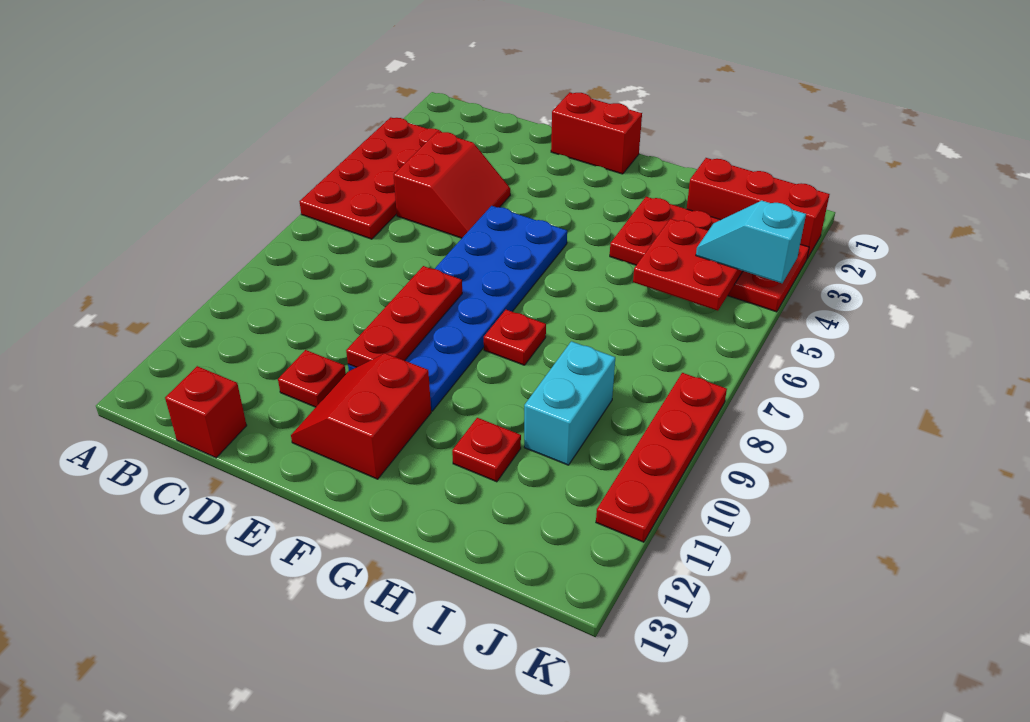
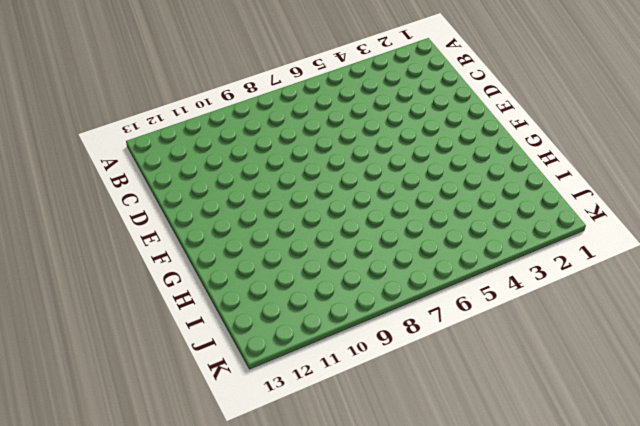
none -> red plate A3:B6 level 1
none -> red slope C4:D5 level 1 top C
none -> red brick C13 level 1

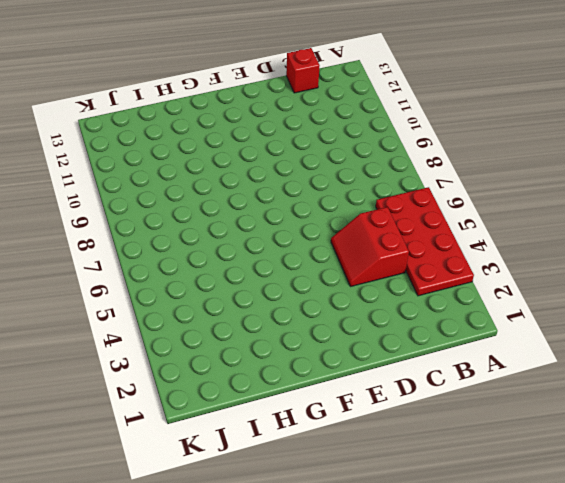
none -> red plate D11 level 1
none -> red brick E1:F1 level 1
none -> blue plate E5:F10 level 1

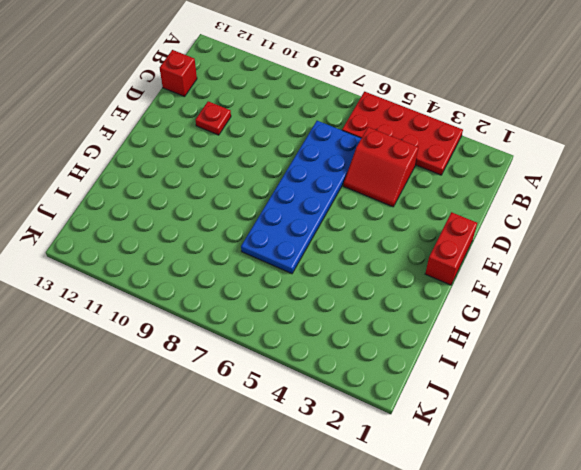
blue plate C6:H7 level 1 -> blue plate E5:F10 level 1
none -> red slope E11:F12 level 1 top F
none -> red plate G8 level 1
none -> red plate H3:K4 level 1

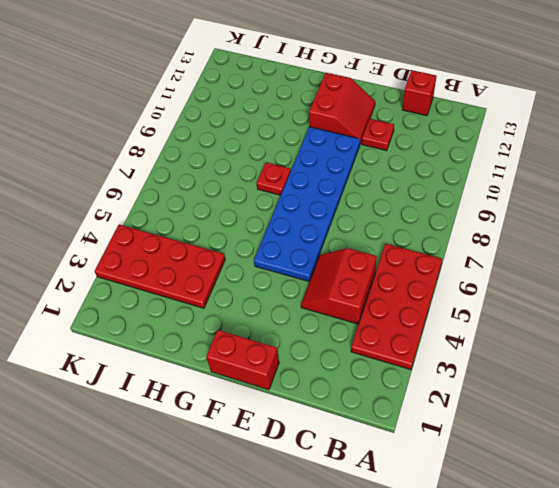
none -> red plate H11 level 1
none -> red brick I2:K2 level 1
none -> cyan brick I9:I10 level 1

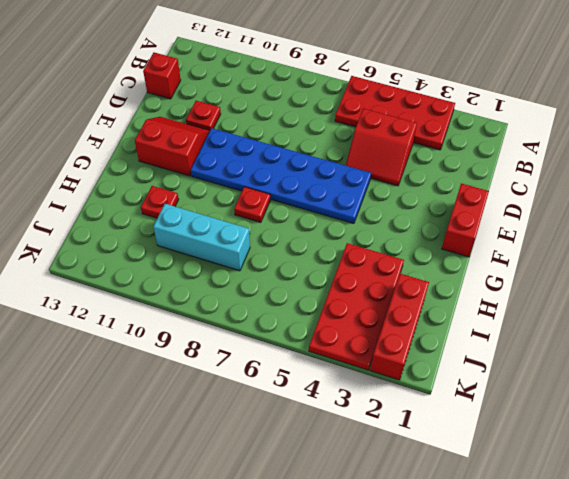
cyan brick I8:I10 level 1 -> cyan brick I9:I10 level 1
none -> red plate K8:K11 level 1
none -> red plate E8:E10 level 2
none -> red plate I4:J5 level 2

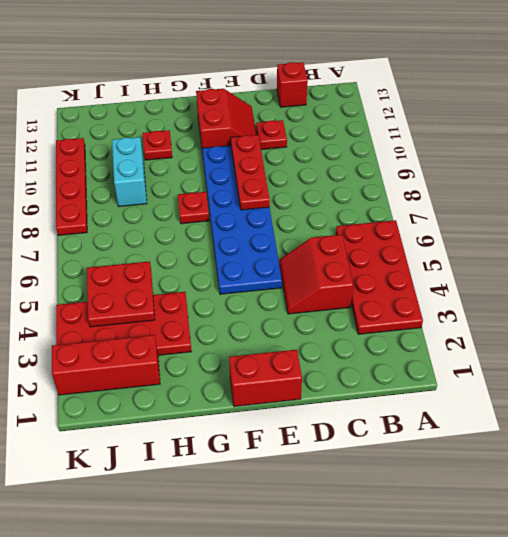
none -> cyan slope J4:K4 level 3 top K

